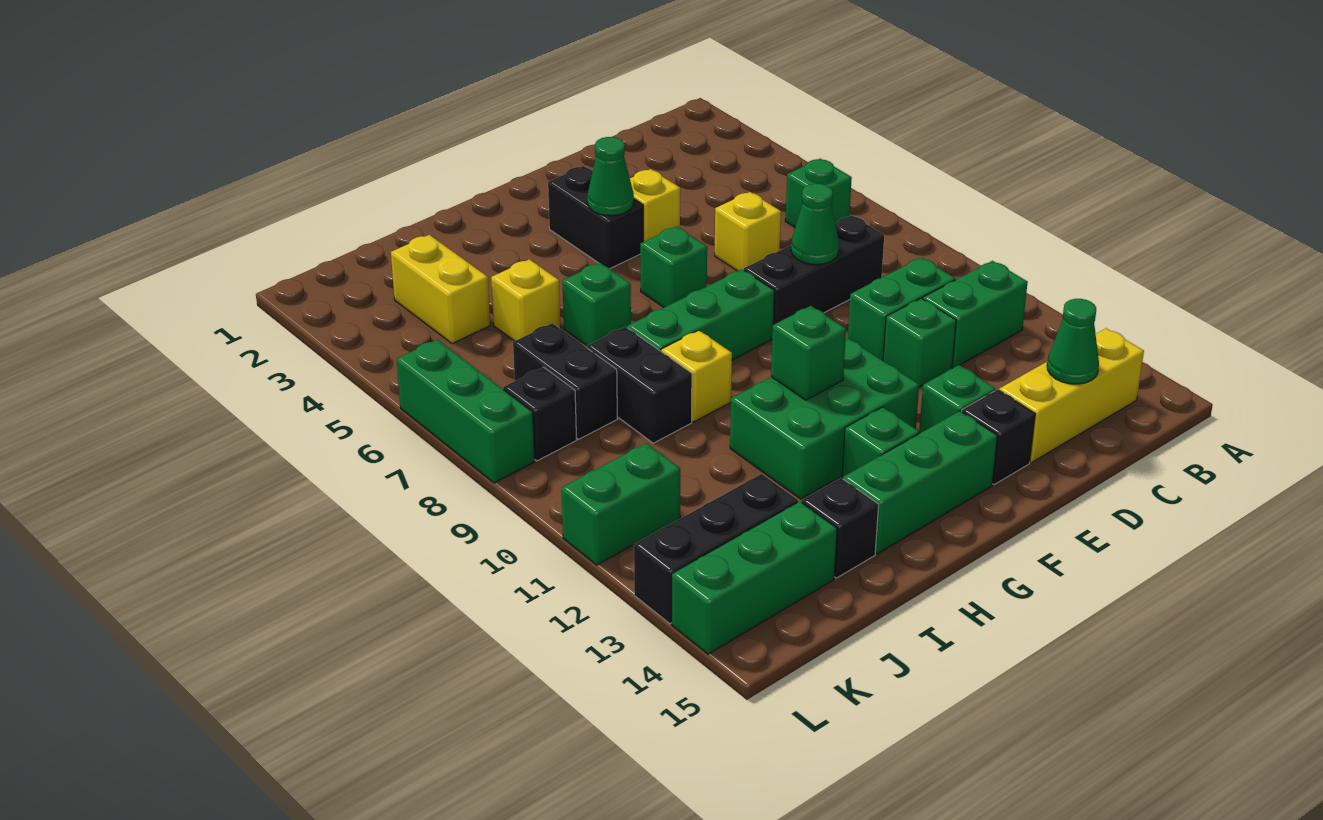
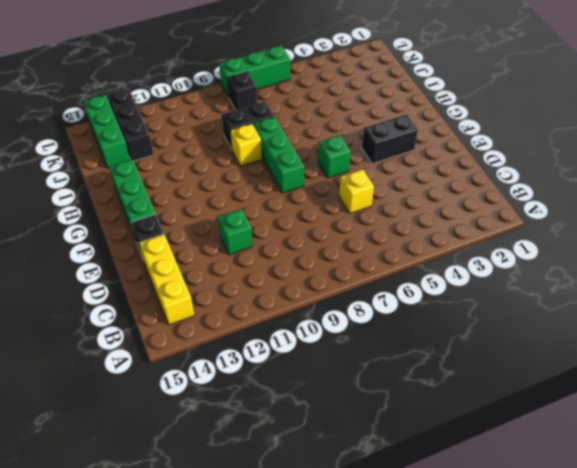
none -> green brick B6 level 1
none -> green brick B11:C11 level 1
none -> black brick C8:E8 level 1
none -> green brick C10:D10 level 1

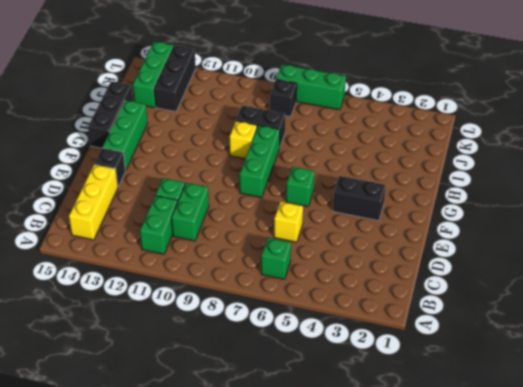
black brick G15:I15 level 1 -> black brick C8:E8 level 1
none -> yellow brick E4 level 1
none -> green brick E13 level 1
none -> green brick F11:H12 level 1
none -> green brick G13 level 1

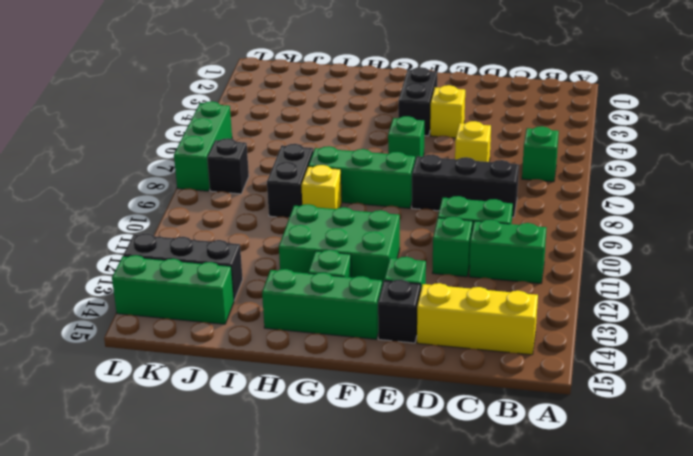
none -> green brick H6 level 1
none -> yellow brick I5 level 1
none -> black brick I14 level 1
none -> yellow brick J3:J4 level 1

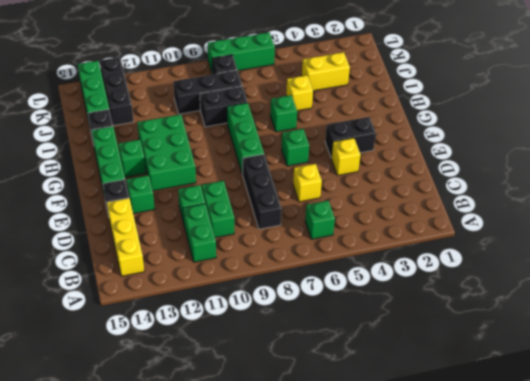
black brick J8:J10 level 1 -> black brick J7:J8 level 1
none -> yellow brick H9 level 1
none -> green brick K11:L11 level 1
none -> green cone C14 level 2
none -> green cone D8 level 2

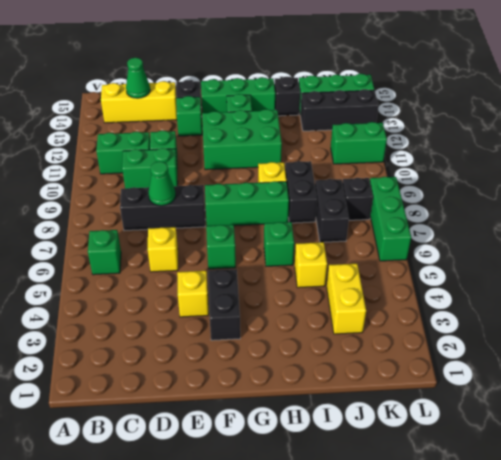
none -> green cone F4 level 2
none -> green brick G11 level 2

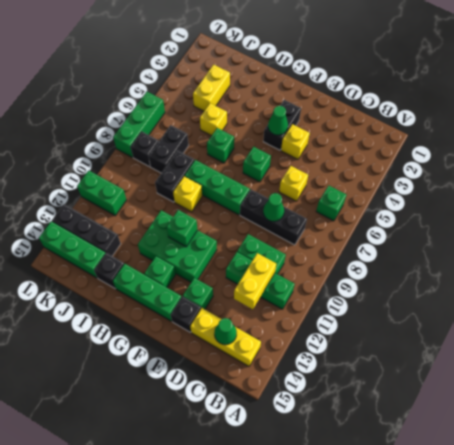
yellow brick C11:C12 level 2 -> none

